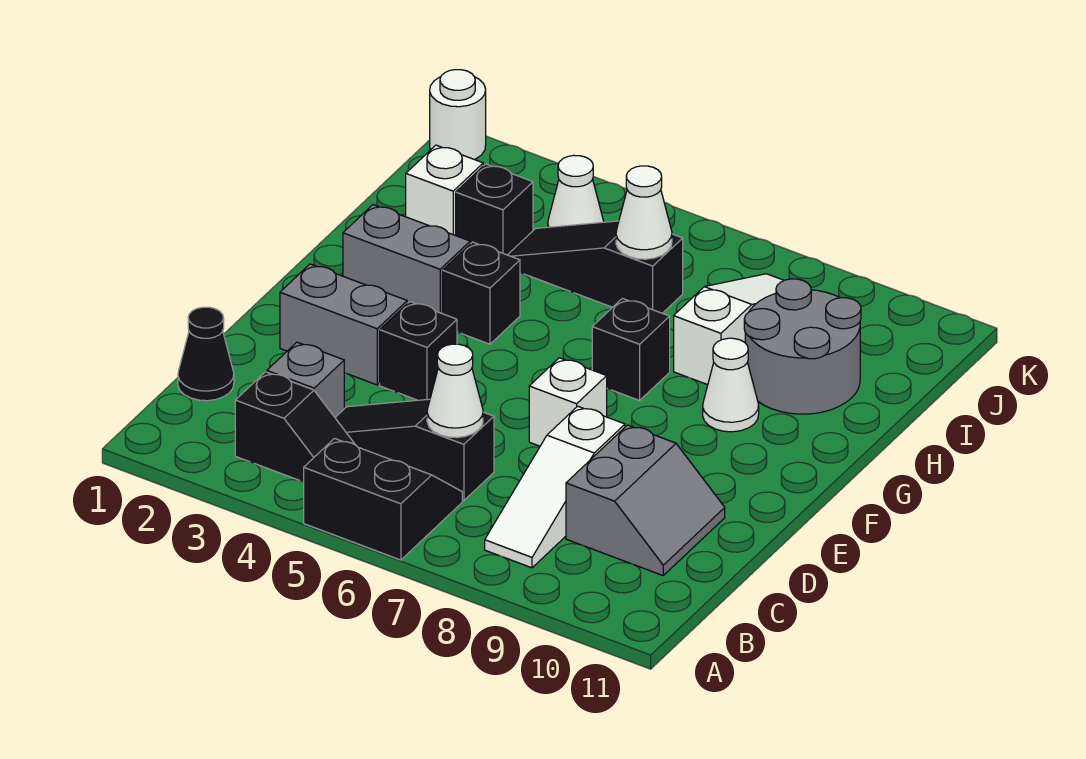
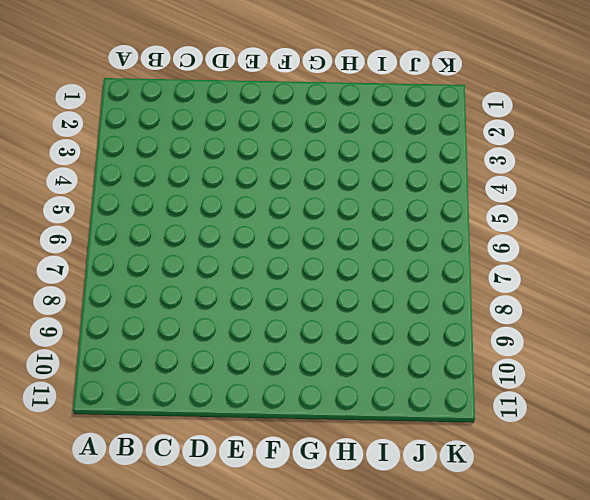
none -> black slope A5:B6 level 1 top A
none -> black slope B3:B4 level 1 top 3
none -> white slope B8:D8 level 1 top D

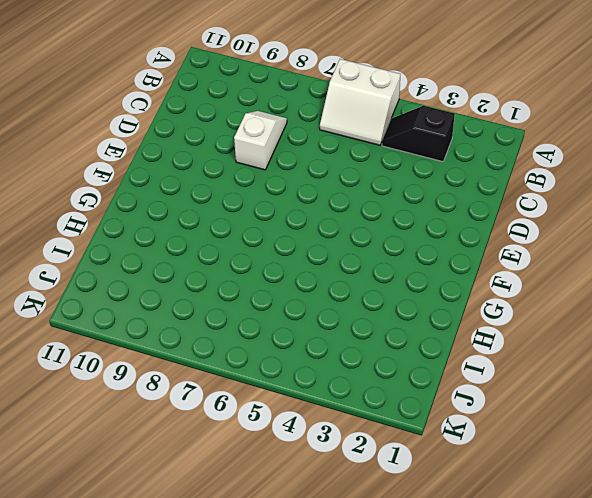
white slope A5:B6 level 1 top A -> black slope A5:B6 level 1 top A
white slope C8:D8 level 1 top D -> white slope B8:D8 level 1 top D
none -> black cone C1 level 1
none -> grey brick C3 level 1
none -> black slope C4:C6 level 1 top 6

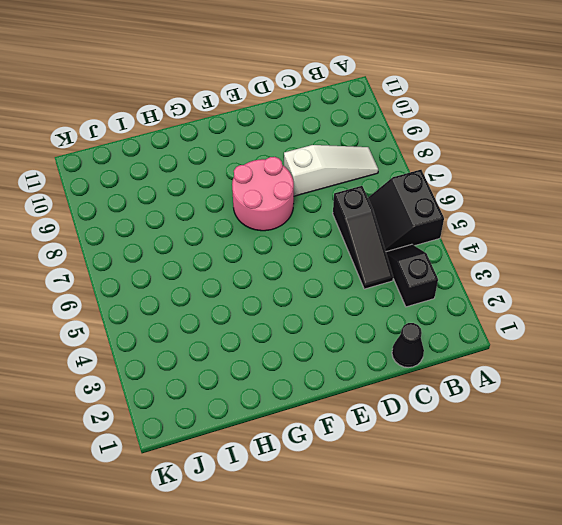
pink round brick E7:F8 level 1 -> white brick E7 level 1
none -> grey brick C3 level 1
none -> grey slope C9:D10 level 1 top 9
none -> grey brick E2:E3 level 1

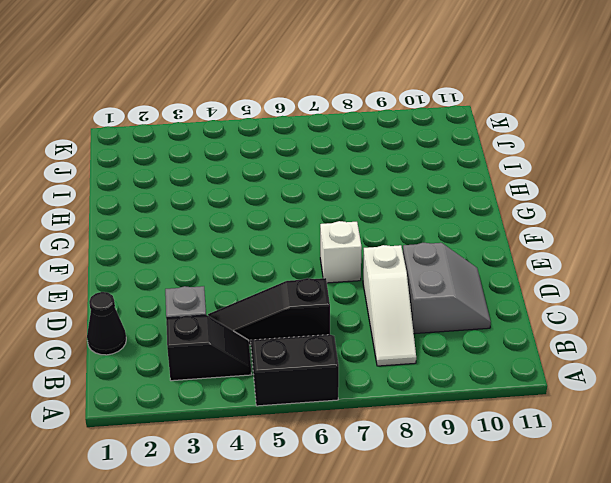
none -> grey brick E2:E3 level 1
none -> black brick E4 level 1
none -> grey brick G2:G3 level 1

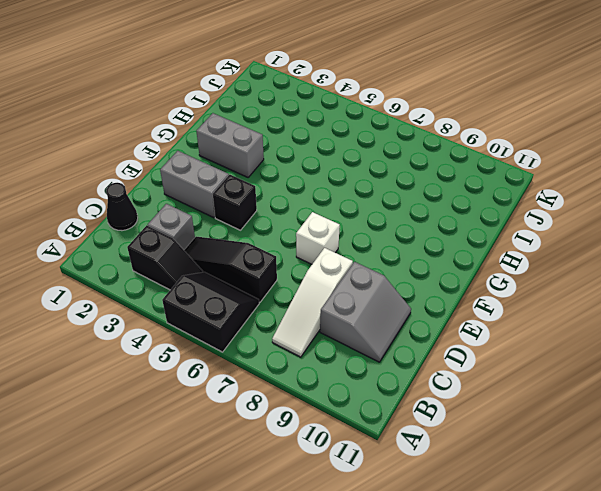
none -> black brick G4 level 1
none -> black brick G7 level 1
none -> white cone G9 level 1

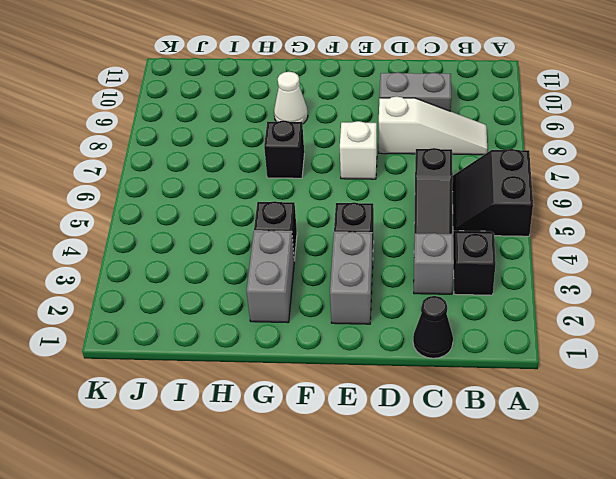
none -> white slope H8:J8 level 1 top H
none -> grey round brick H9:I10 level 1
none -> white brick I2 level 1

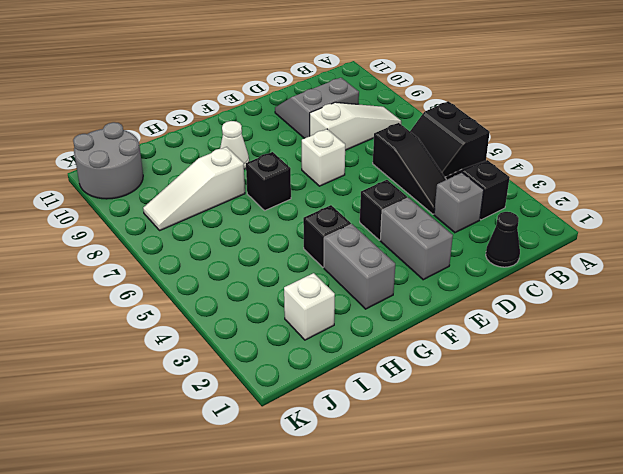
grey round brick J10:K11 level 1 -> grey round brick H9:I10 level 1
none -> black brick I3 level 1
none -> black slope I4:I6 level 1 top 6
none -> white cone J4 level 1

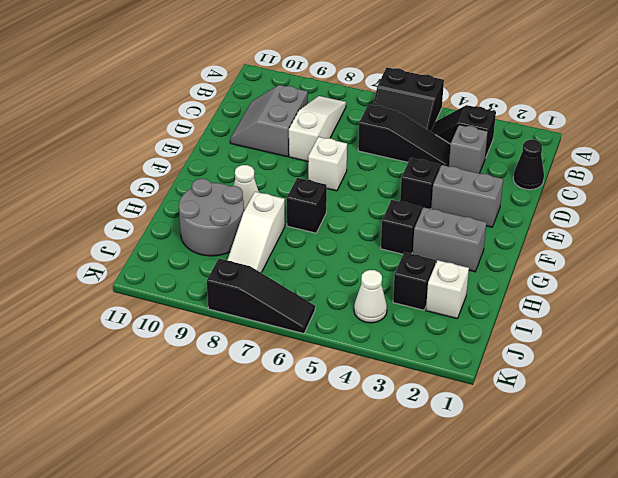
black slope K6:K8 level 1 top 8 -> black slope I4:I6 level 1 top 6
none -> white round brick K1 level 1
none -> white cone C6 level 2
none -> white cone I6 level 2

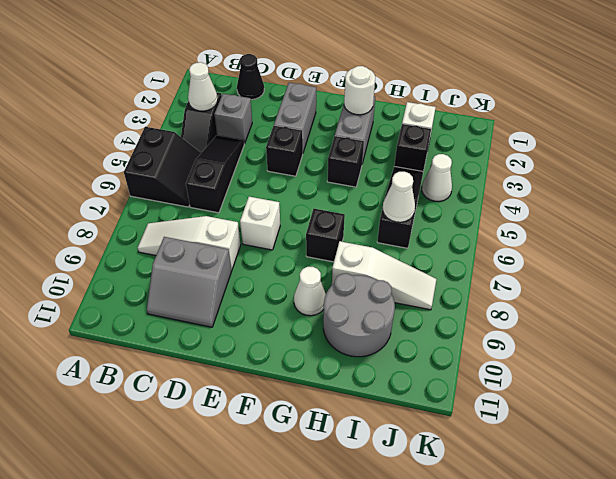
white cone B3 level 2 -> white cone C6 level 2
white round brick G2 level 2 -> white round brick K1 level 1

